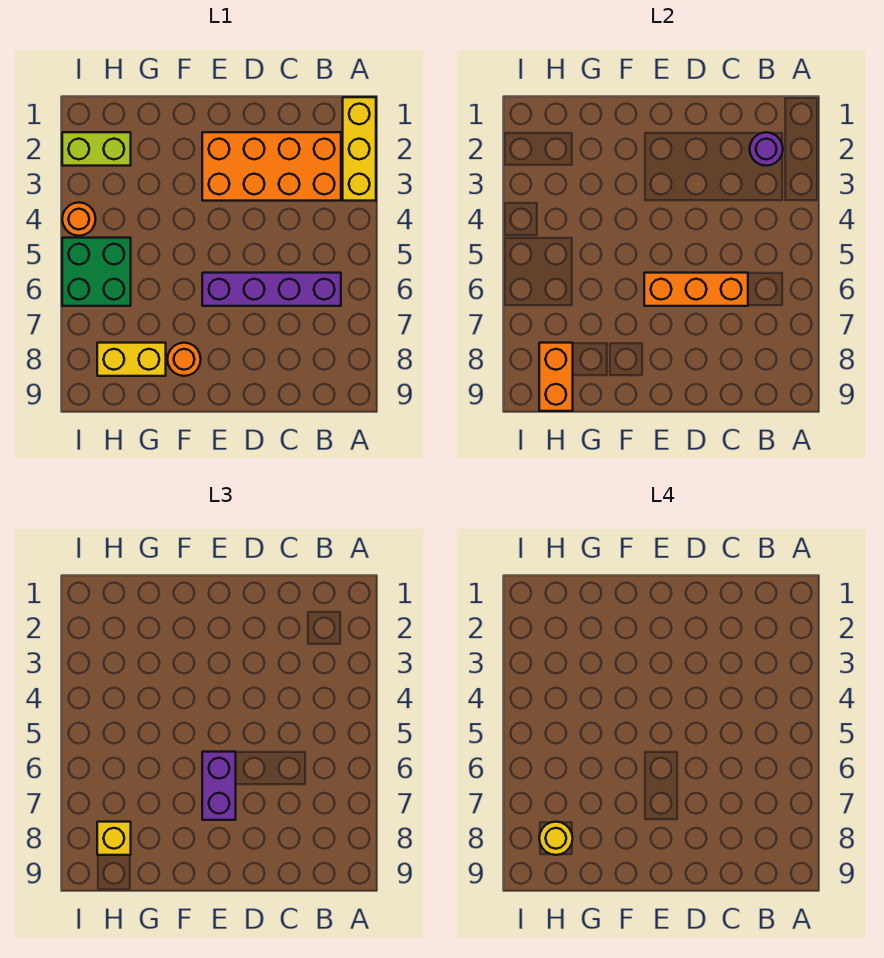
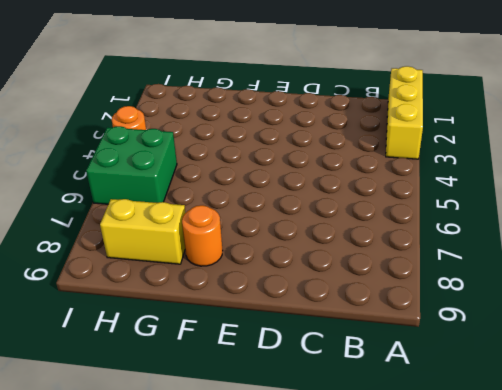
none -> orange brick B2:E3 level 1
none -> purple brick B6:E6 level 1
none -> lime brick H2:I2 level 1

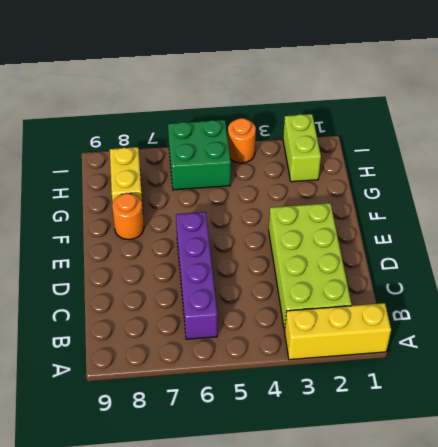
lime brick B2:E3 level 1 -> orange brick B2:E3 level 1
none -> purple round brick B2 level 2
none -> orange brick C6:E6 level 2
none -> orange brick H8:H9 level 2

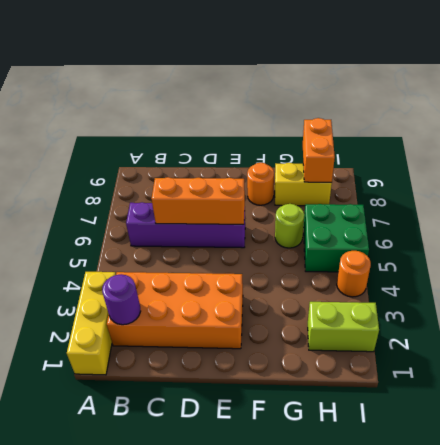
lime round brick G6 level 1 -> none
none -> purple brick E6:E7 level 3
none -> yellow brick H8 level 3
none -> yellow round brick H8 level 4

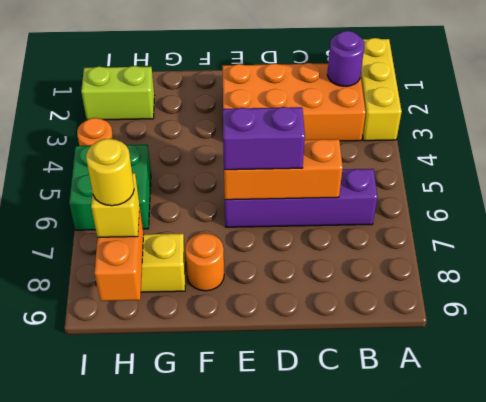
purple brick D6:E6 level 3 -> purple brick E6:E7 level 3

